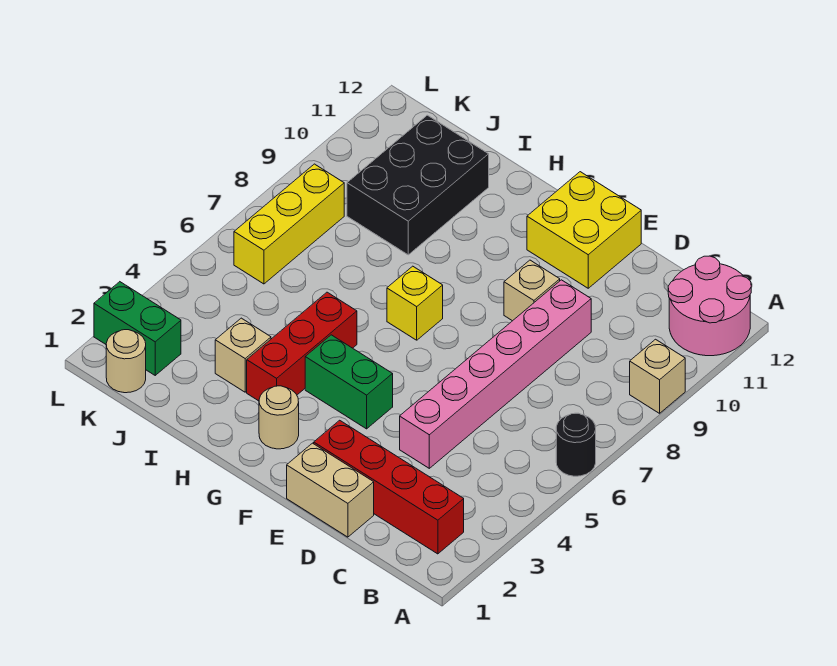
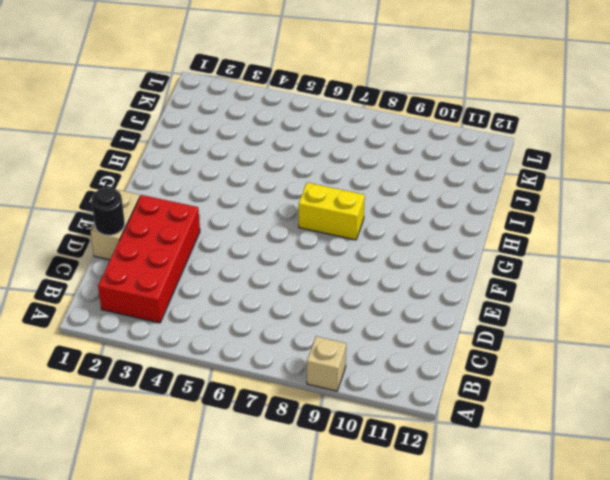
red brick B2:E3 level 1 -> red brick B2:E2 level 1
black round brick D1 level 2 -> black round brick A6 level 1
yellow brick G7:G8 level 1 -> yellow brick G7 level 1
none -> pink round brick A11:B12 level 1
none -> pink brick D4:D9 level 1
none -> tan brick E9 level 1

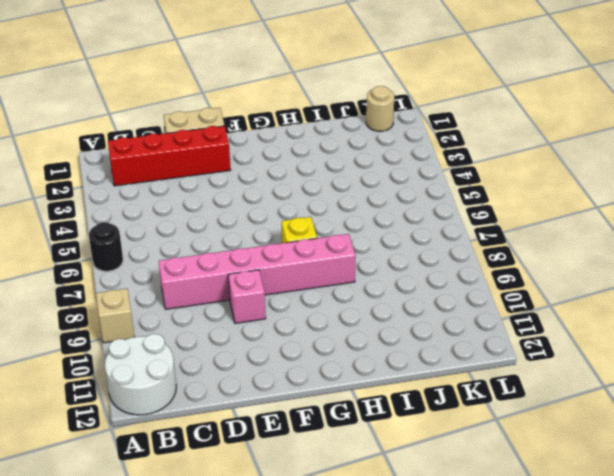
white round brick A11:B12 level 1 -> pink round brick A11:B12 level 1
pink brick C8:H8 level 1 -> pink brick D4:D9 level 1
pink brick E9 level 1 -> tan brick E9 level 1
none -> yellow brick E11:F12 level 1
none -> green brick F4:G4 level 1
none -> tan round brick G2 level 1

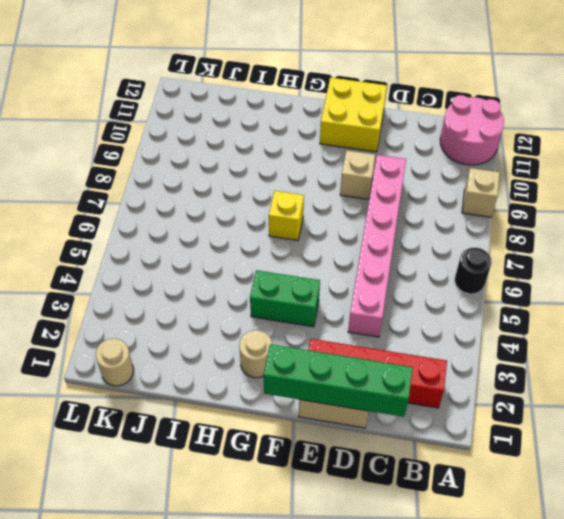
green brick C1:F1 level 2 -> none
none -> red brick H3:H5 level 1
none -> tan brick I3 level 1
none -> black brick I9:J11 level 1

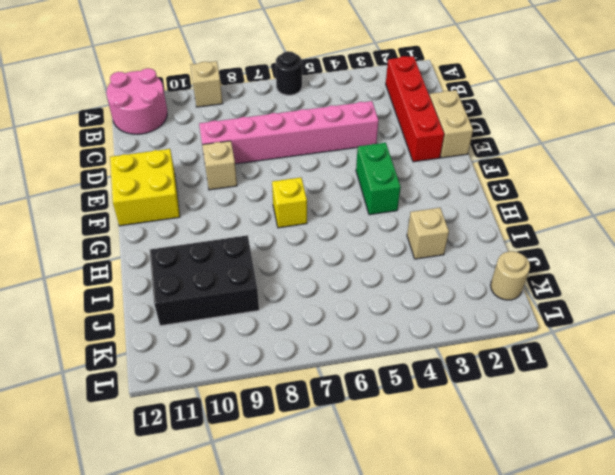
none -> tan round brick G2 level 1
none -> red brick H3:H5 level 1
none -> green brick K2:L2 level 1

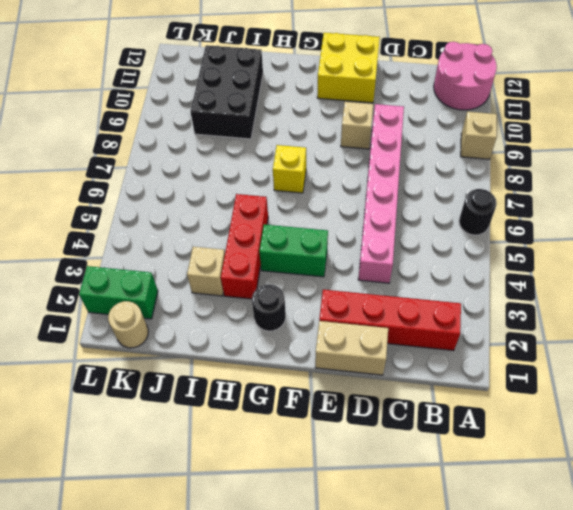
black round brick G2 level 1 -> tan round brick G2 level 1
none -> yellow brick K6:K8 level 1

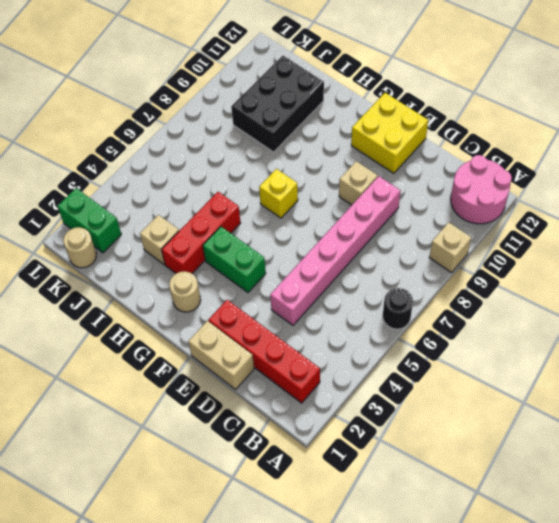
none -> yellow brick K6:K8 level 1

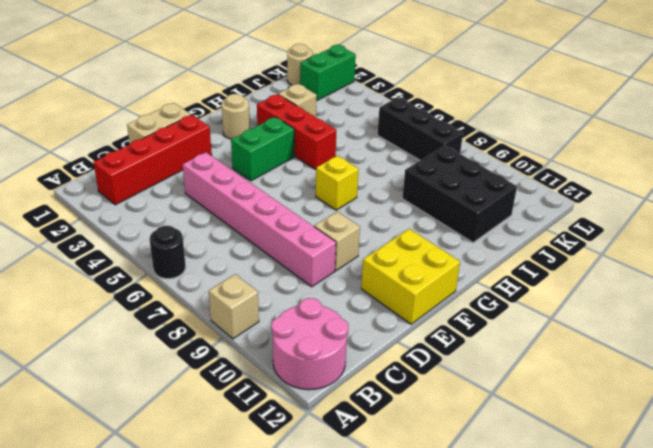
black brick K6:K8 level 1 -> yellow brick K6:K8 level 1

